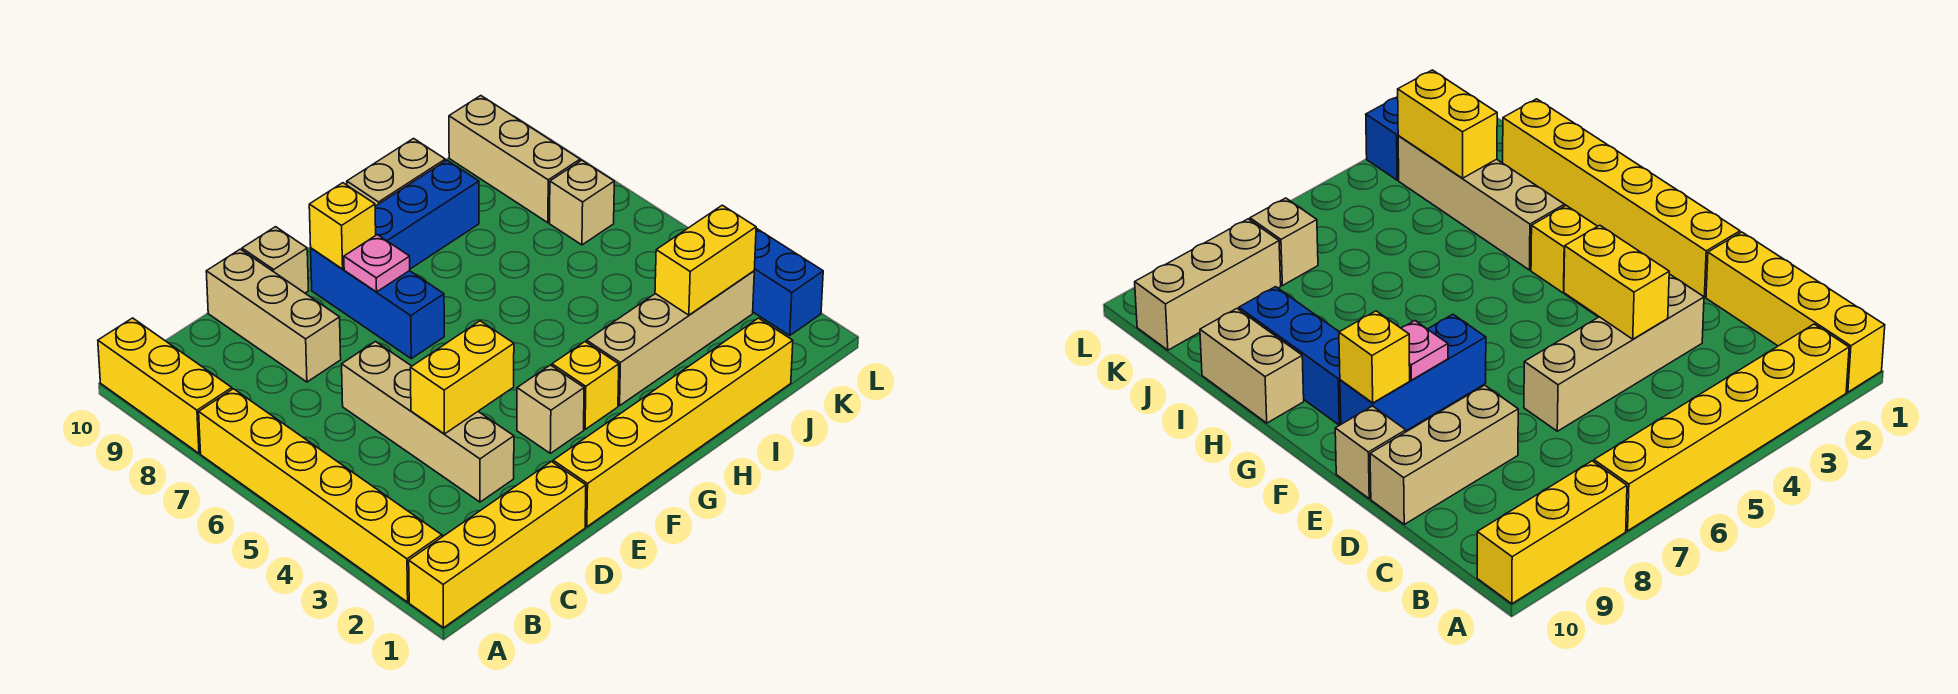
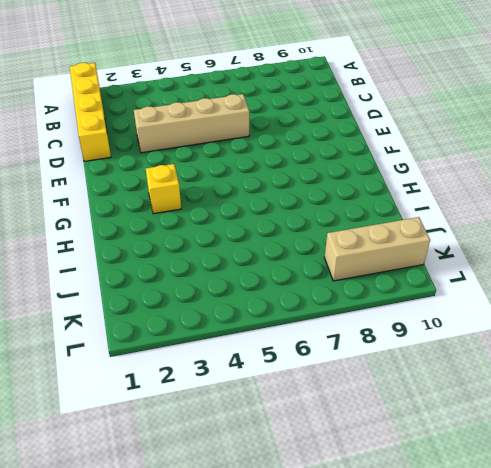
none -> yellow brick A2:A7 level 1
none -> yellow brick A8:A10 level 1
none -> tan brick D8:D10 level 1

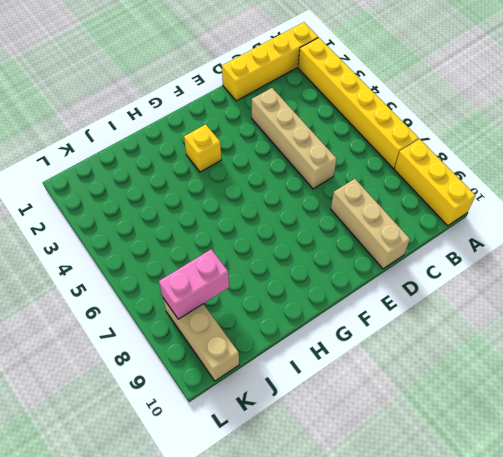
pink brick J8:K8 level 2 -> none
none -> yellow brick E1:J1 level 1
none -> tan brick E10 level 1
none -> tan brick F3 level 1

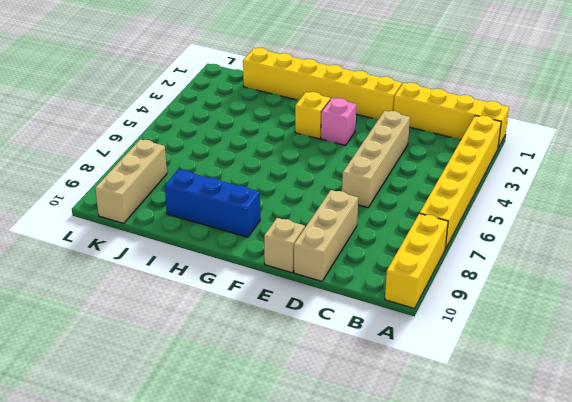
pink brick F3 level 1 -> tan brick F3 level 1
none -> blue brick F7:F9 level 1
none -> tan brick H3:K3 level 1
none -> tan brick H10:I10 level 1

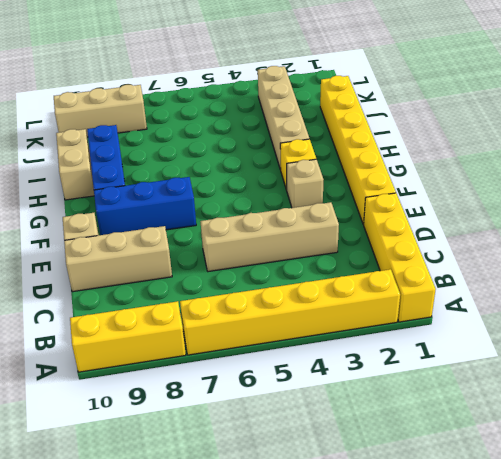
none -> tan brick K7 level 1
none -> blue brick L2:L3 level 1
none -> yellow brick D4:E4 level 2

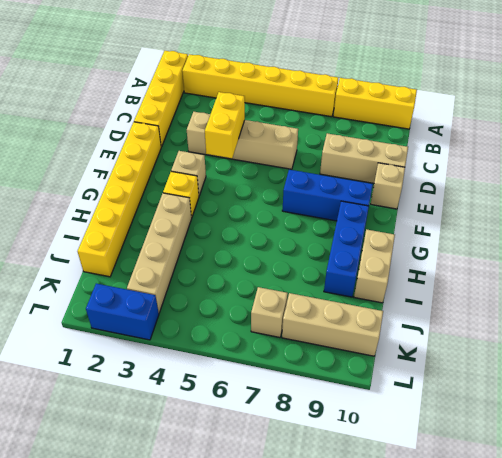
none -> pink plate F8 level 2
none -> yellow brick F9 level 2
none -> yellow brick J3:K3 level 2

